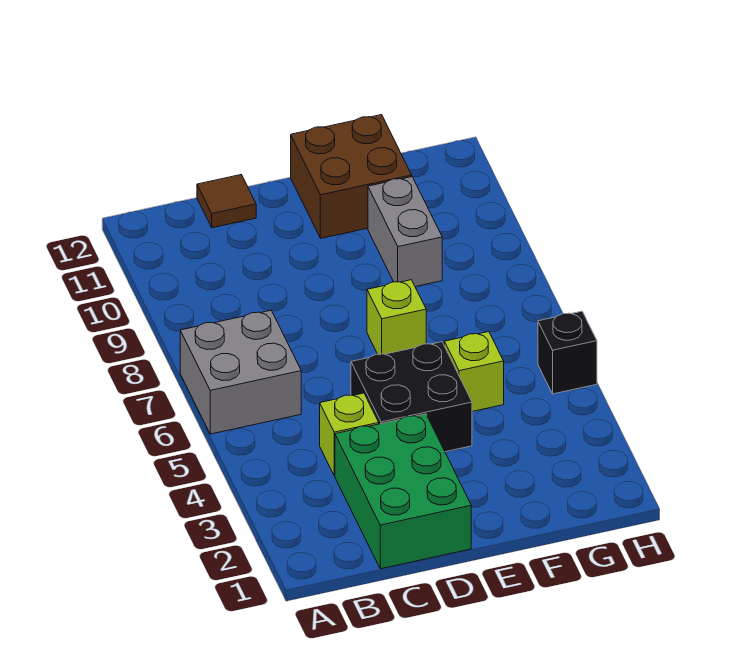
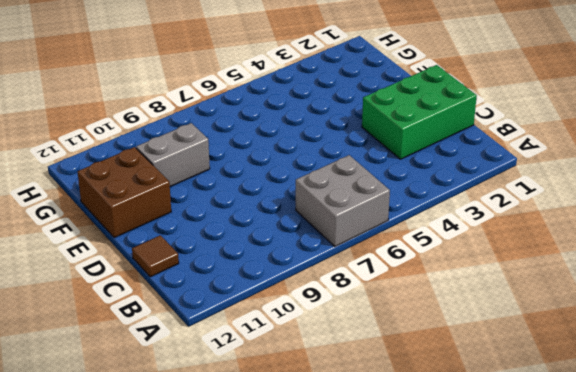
none -> lime brick C4 level 1
none -> black brick D4:E5 level 1

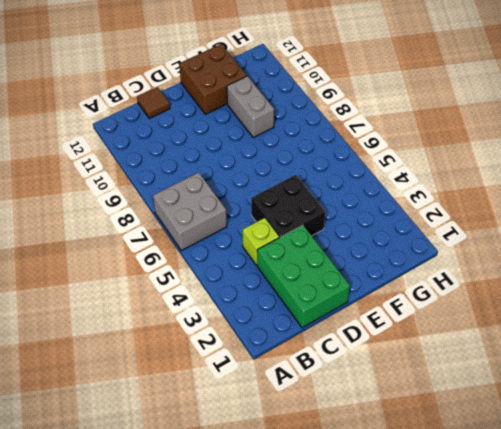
none -> lime brick E7 level 1
none -> lime brick F5 level 1

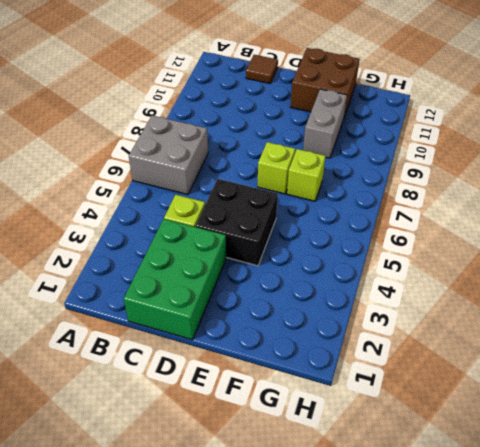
lime brick F7 level 1 -> lime brick F5 level 1
none -> black brick H5 level 1

